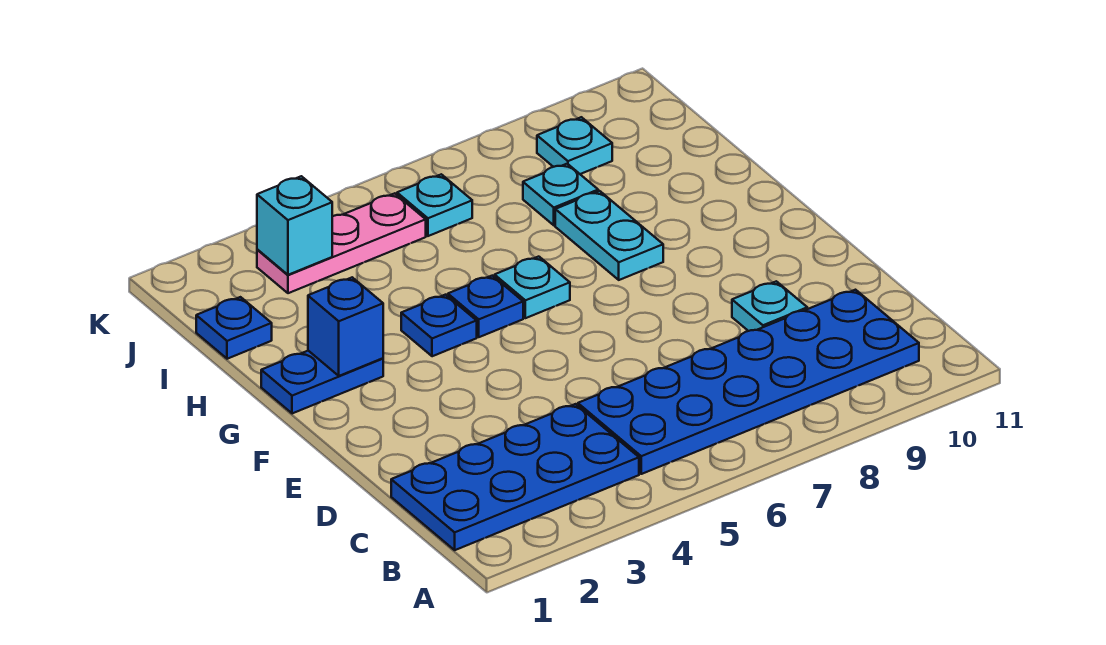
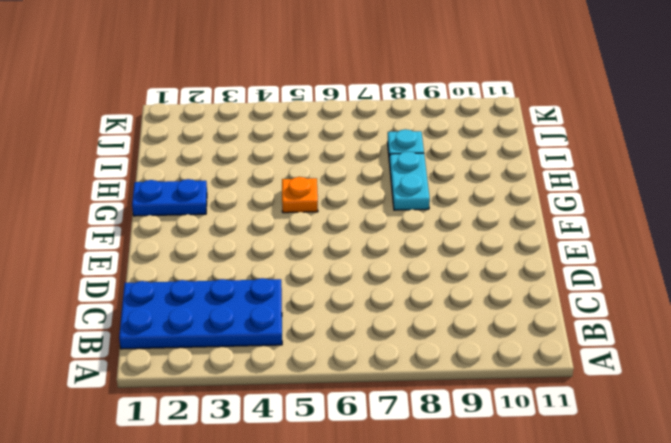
orange plate G5 level 1 -> blue plate G5 level 1
none -> blue plate B5:C10 level 1
none -> cyan plate D9 level 1
none -> blue plate G4 level 1

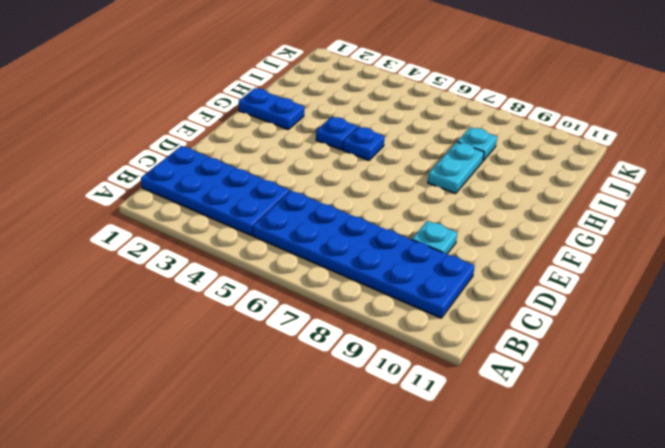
none -> cyan plate G6 level 1
none -> blue plate I1 level 1
none -> pink plate J3:J5 level 1

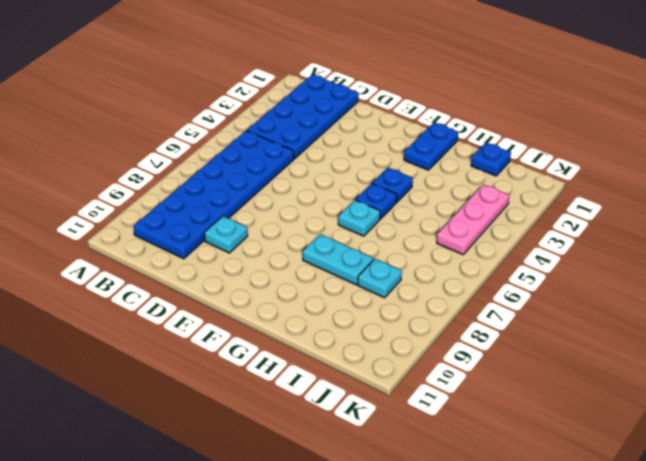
none -> cyan plate J6 level 1
none -> cyan plate J9 level 1
none -> blue brick G2 level 2

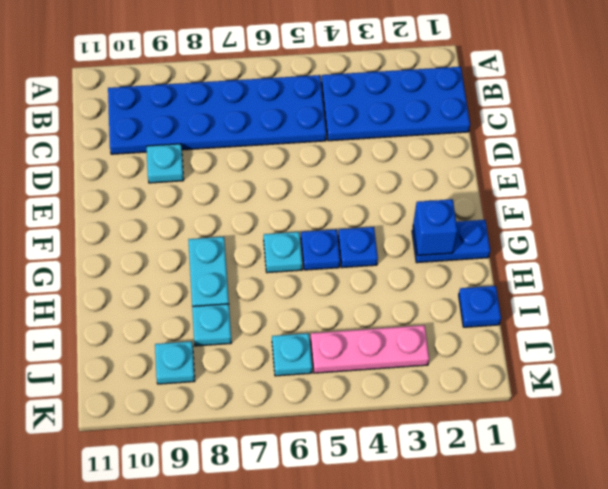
none -> cyan brick J3 level 2

